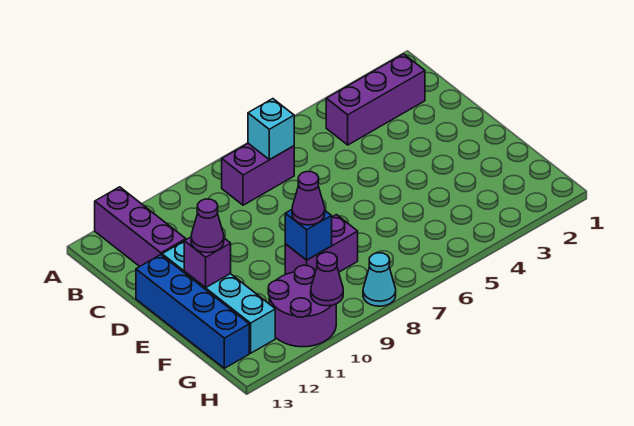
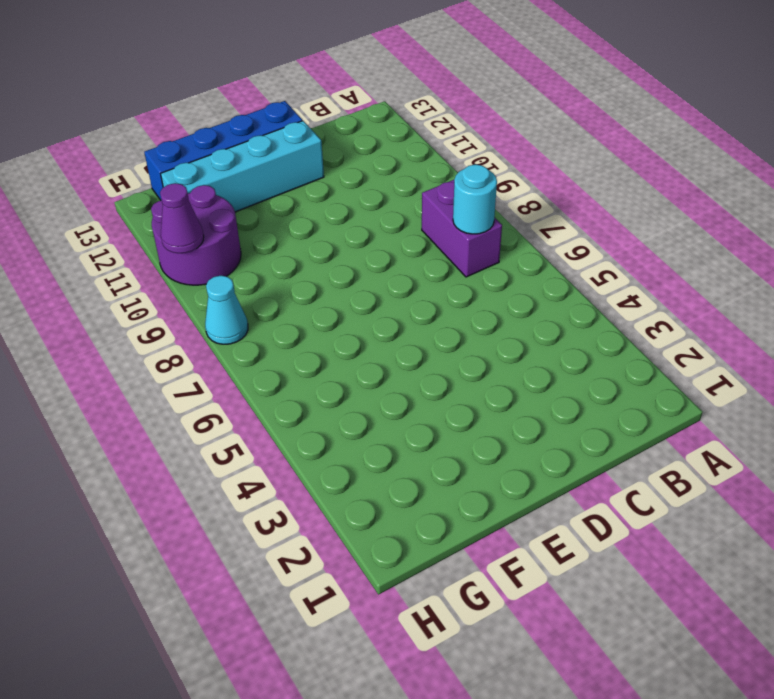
cyan round brick B7 level 2 -> cyan brick B7 level 2
none -> purple brick A12:C12 level 1
none -> purple brick B2:B4 level 1
none -> purple brick F8:F9 level 1

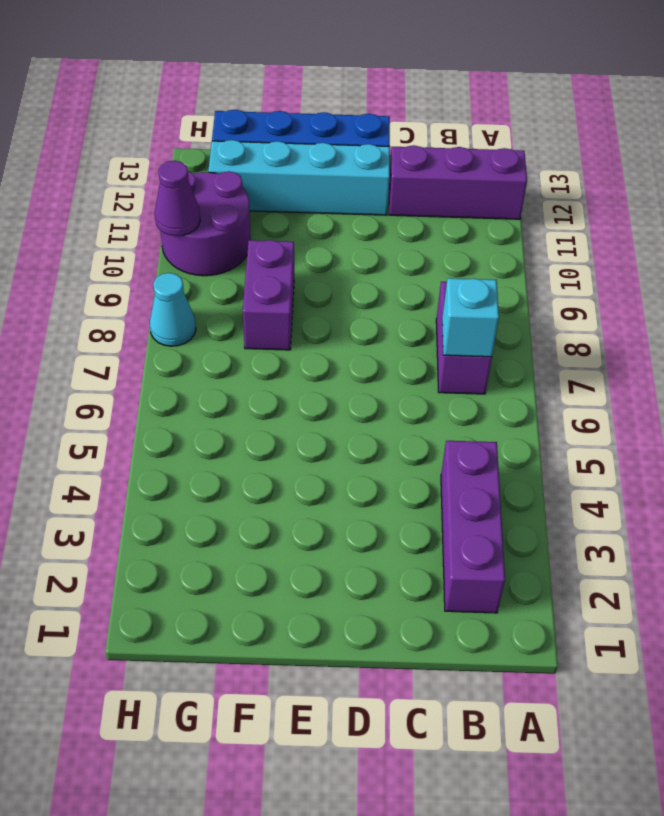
none -> purple brick E12 level 2
none -> blue brick F9 level 2
none -> purple cone E12 level 3

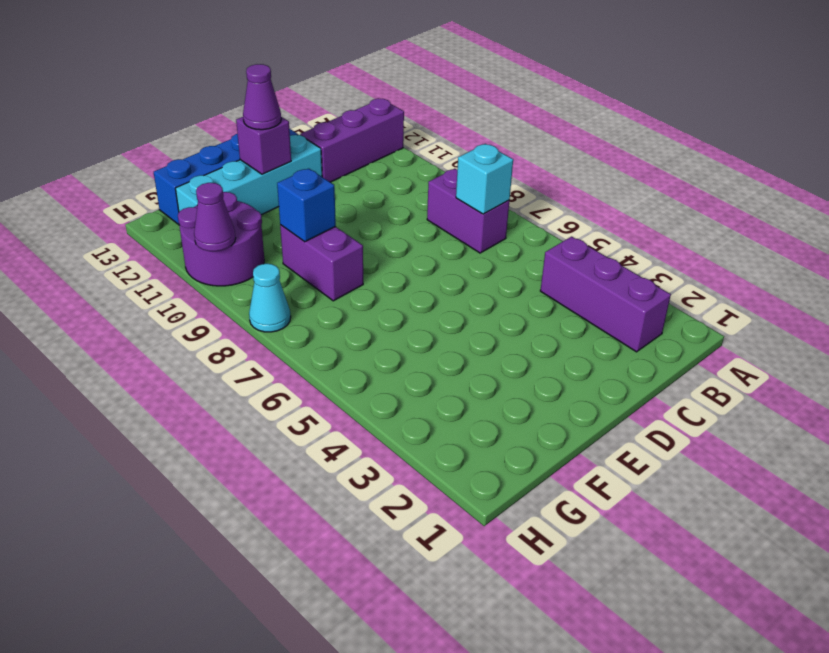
none -> purple cone F9 level 3

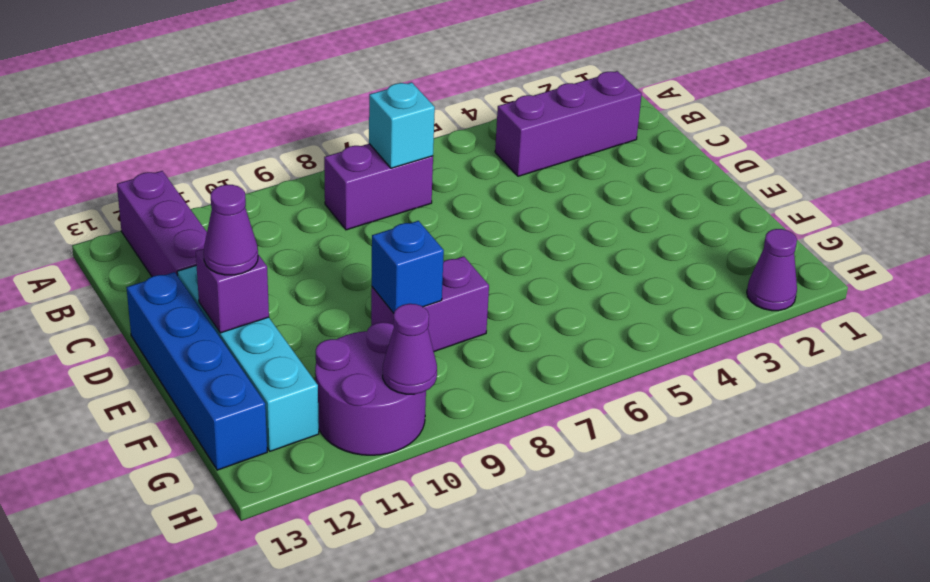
purple cone H2 level 1 -> purple cone F9 level 3
none -> cyan cone H8 level 1

